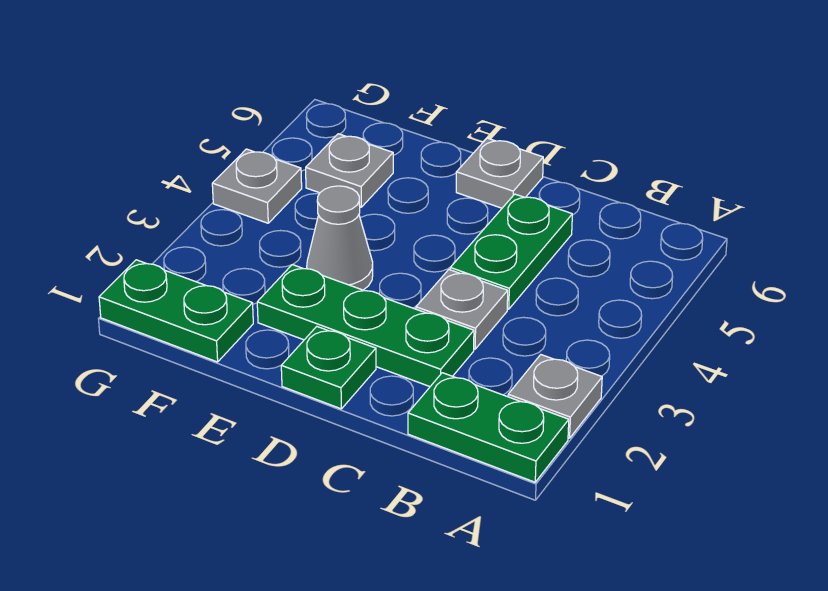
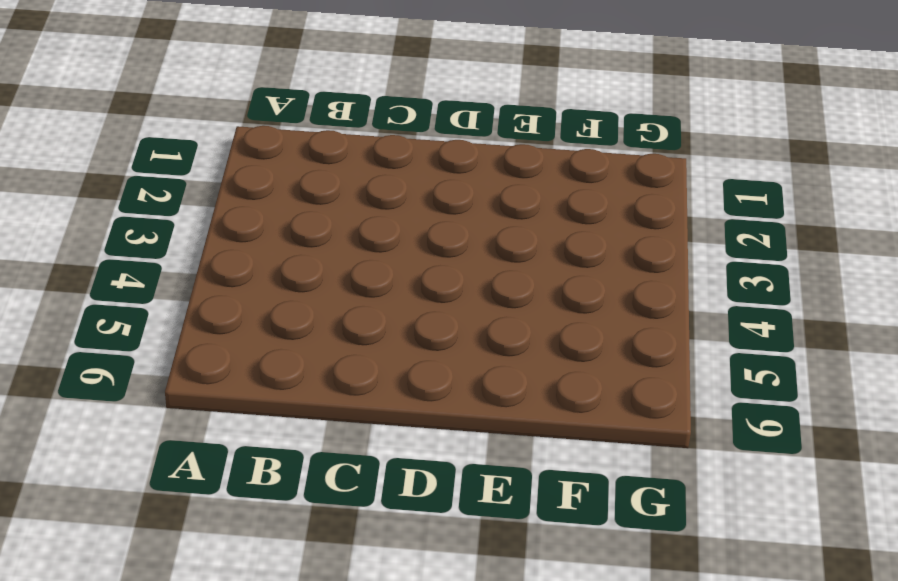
none -> green plate A1:B1 level 1
none -> grey plate A2 level 1

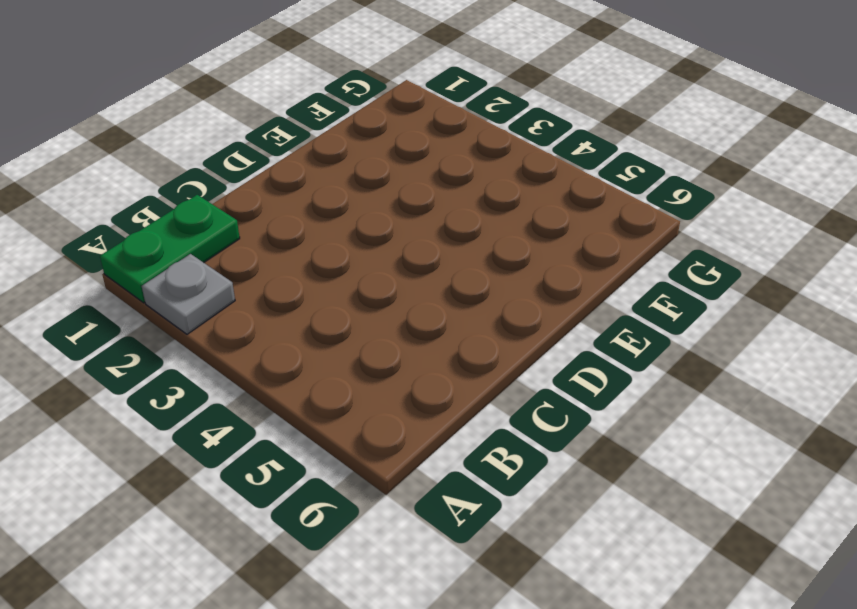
none -> green plate C2:E2 level 1
none -> grey plate C3 level 1

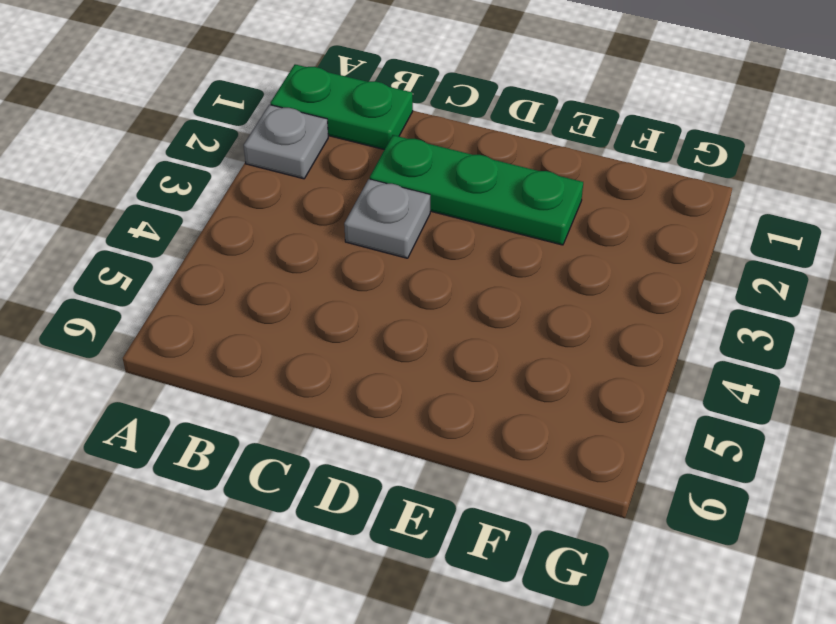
none -> green plate C4:C5 level 1
none -> green plate D1 level 1

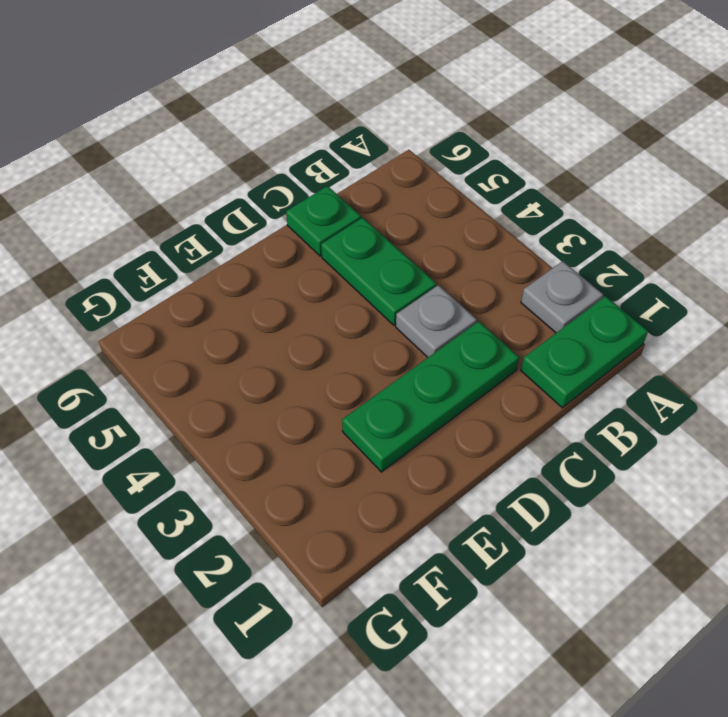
green plate C6 level 1 -> green plate D1 level 1
none -> grey plate D6 level 1
none -> grey cone E3 level 1

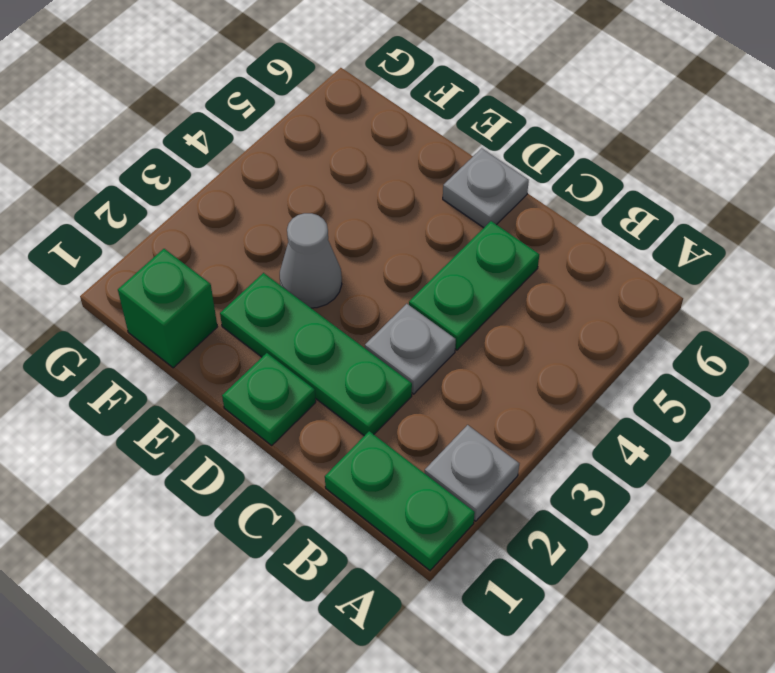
green brick F1 level 1 -> green plate F1:G1 level 1
none -> grey plate F5 level 1
none -> grey plate G4 level 1

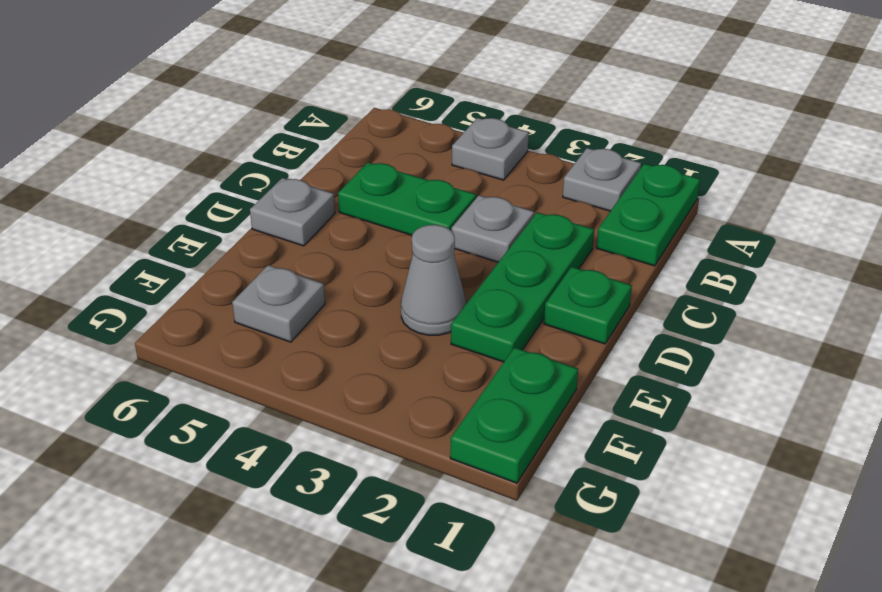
grey plate A4 level 1 -> grey plate G4 level 1

